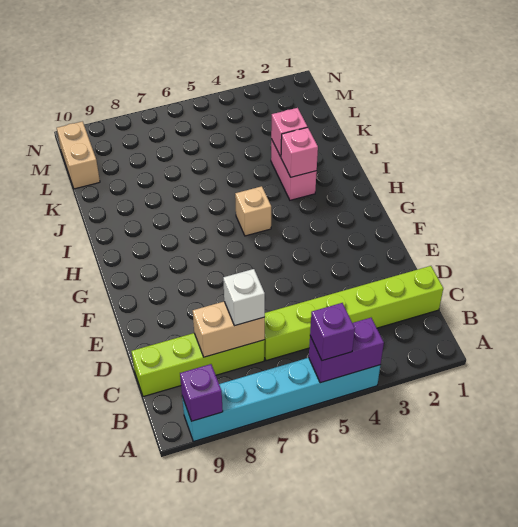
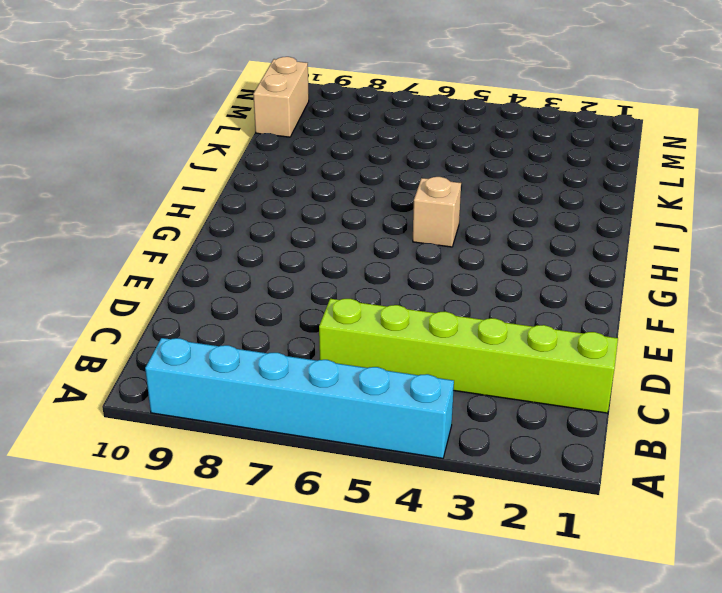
none -> lime brick C7:C10 level 1
none -> pink brick I3:J3 level 1
none -> purple brick A4:A5 level 2

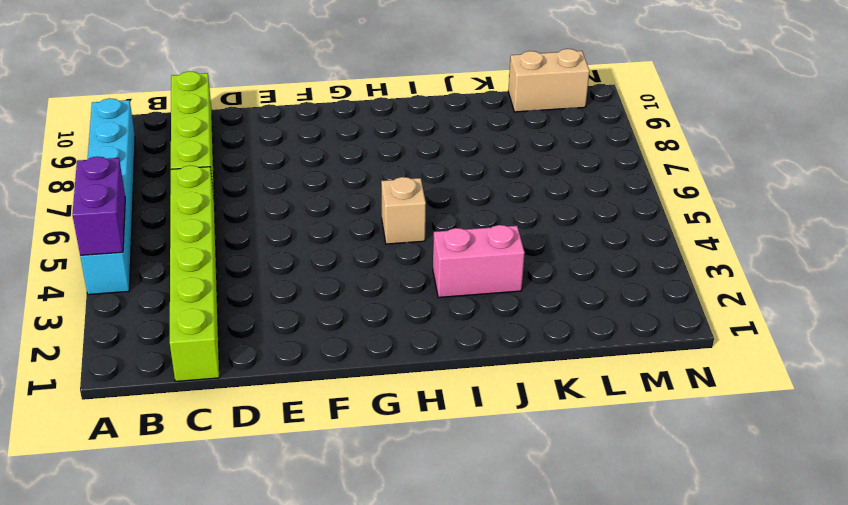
none -> purple brick A9 level 2
none -> tan brick C7:C8 level 2
none -> pink brick I3 level 2

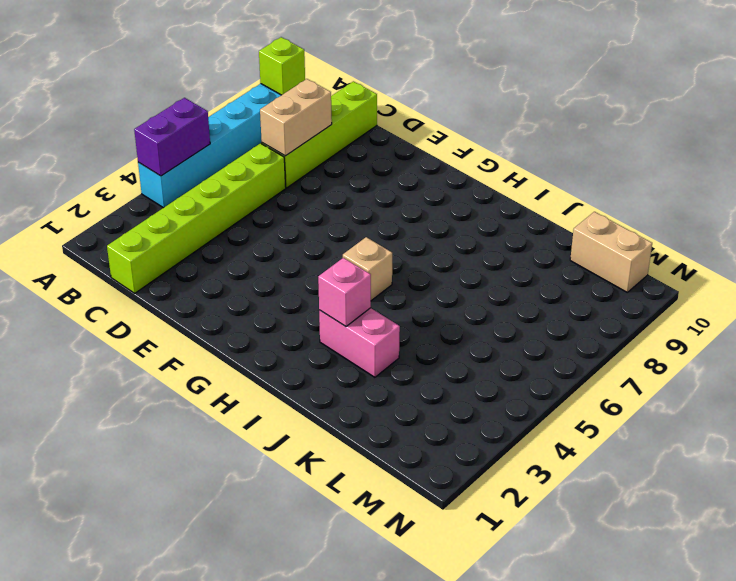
lime brick A9 level 2 -> purple brick A9 level 2
none -> pink brick J3 level 2
none -> purple brick A5 level 3
none -> white brick C7 level 3

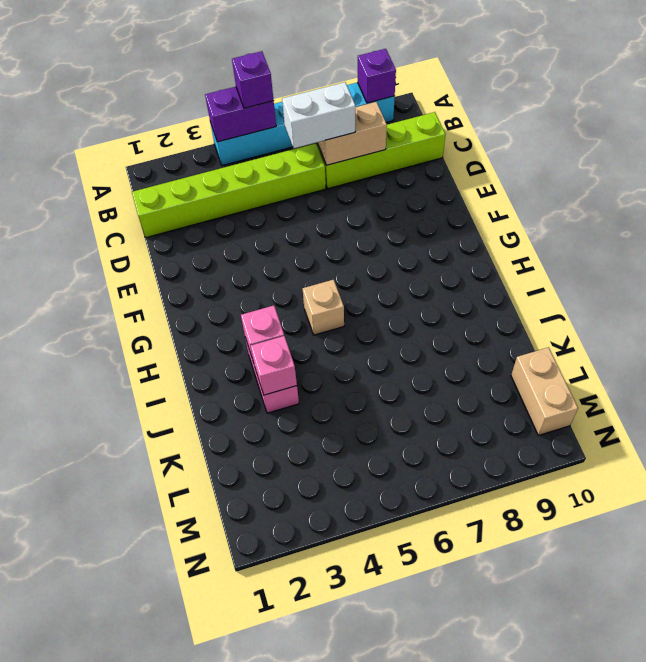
white brick C6:C7 level 3 -> white brick C7 level 3

